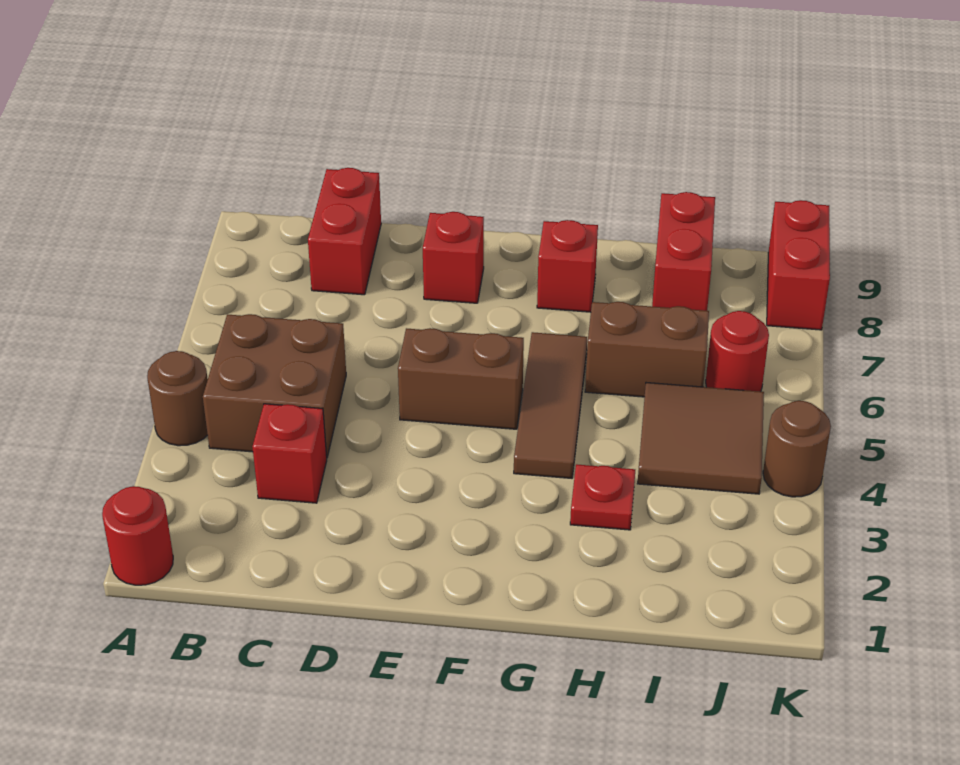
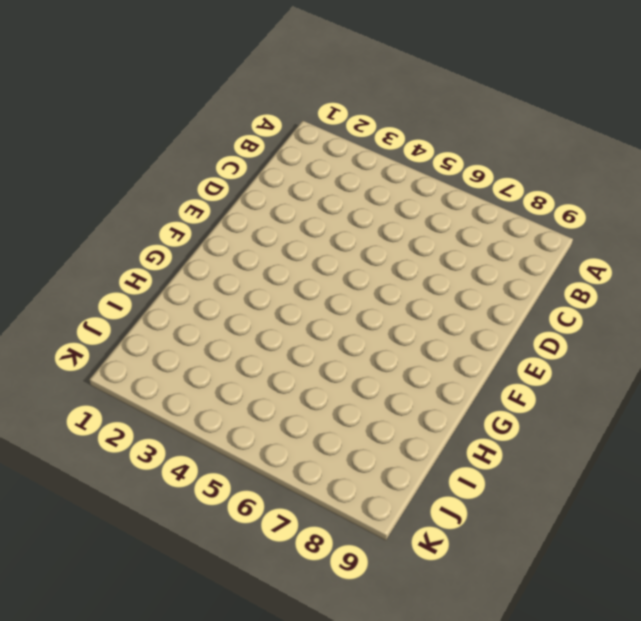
none -> red round brick A1 level 1
none -> brown round brick A4 level 1
none -> brown brick B4:C5 level 1

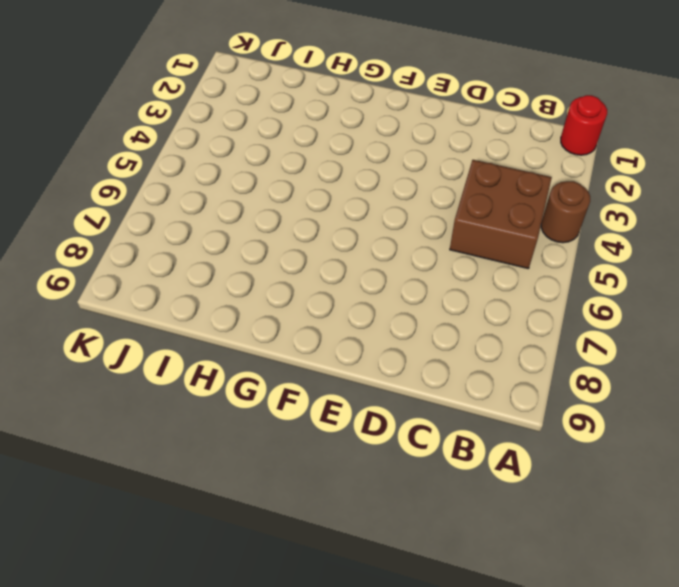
none -> red brick C3 level 1
none -> red brick C8:C9 level 1
none -> brown brick E5:F5 level 1

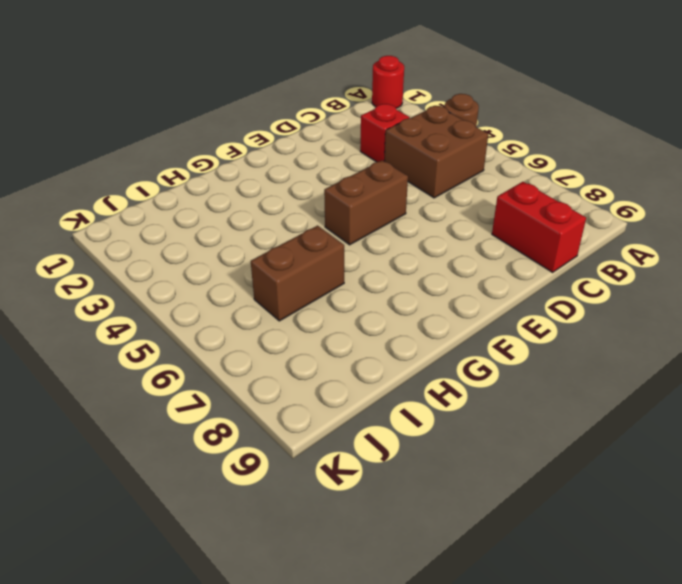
none -> red brick E8 level 1
none -> brown tile G4:G6 level 1
none -> red brick G8 level 1

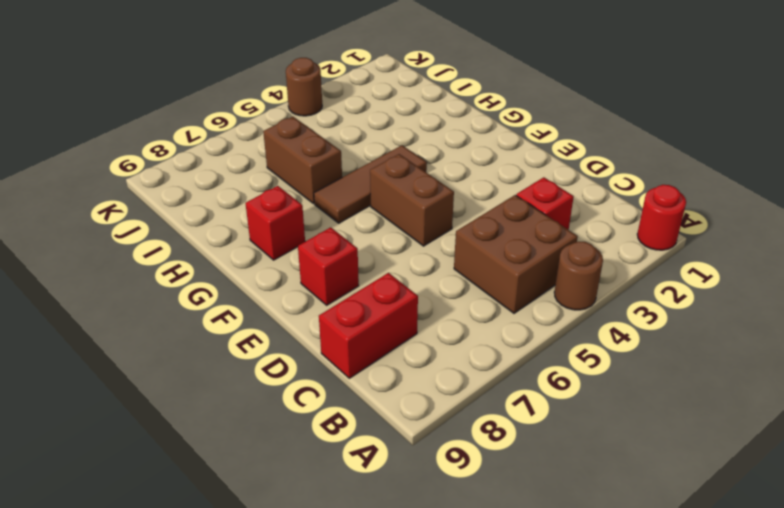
none -> red plate H3 level 1
none -> brown tile I4:J5 level 1
none -> red brick I8:I9 level 1

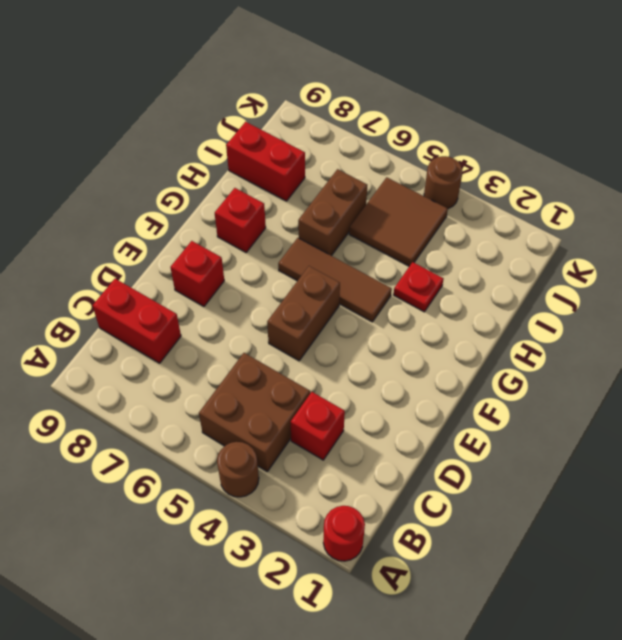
none -> red round brick J6 level 1
none -> red brick K8:K9 level 1

